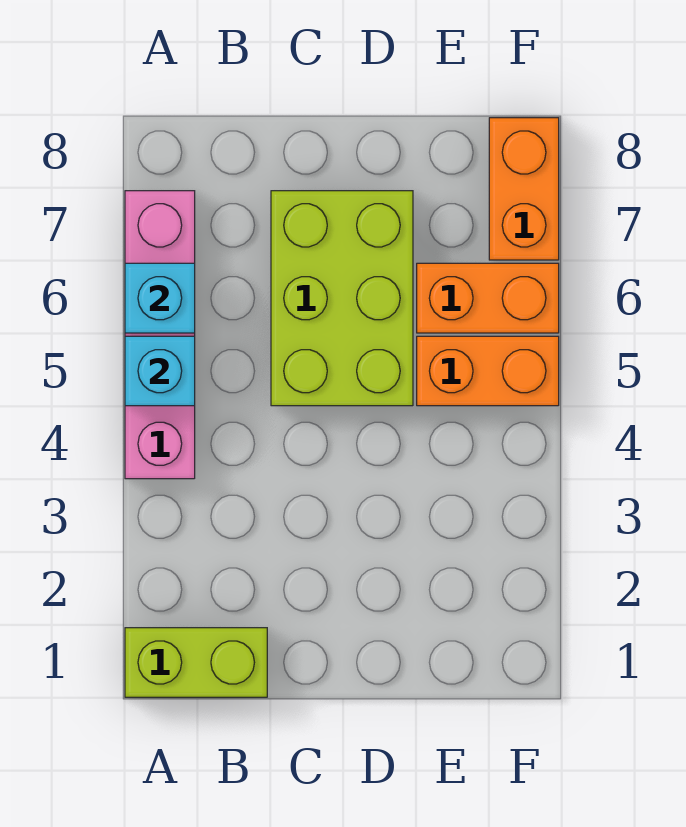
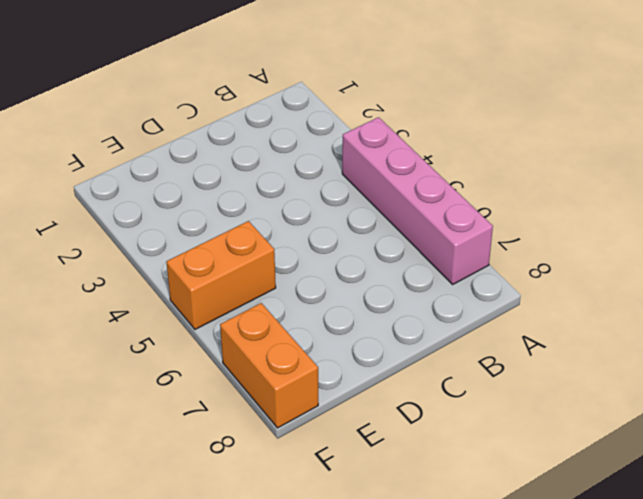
none -> lime brick A1:B1 level 1
none -> lime brick C5:D7 level 1

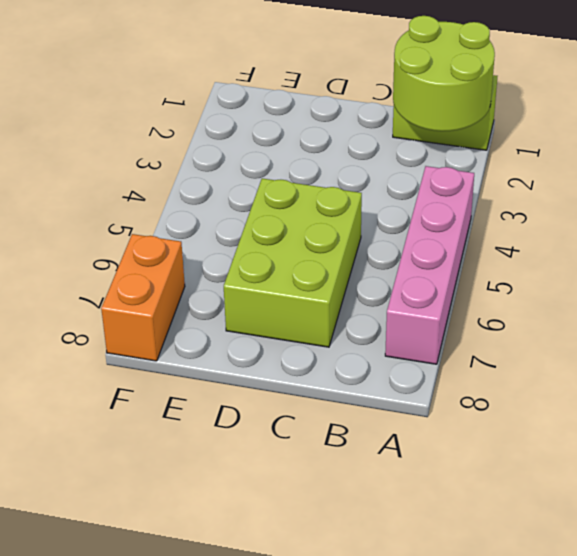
lime round brick A1:B2 level 2 -> none
none -> orange brick E5:F5 level 1
none -> orange brick E6:F6 level 1

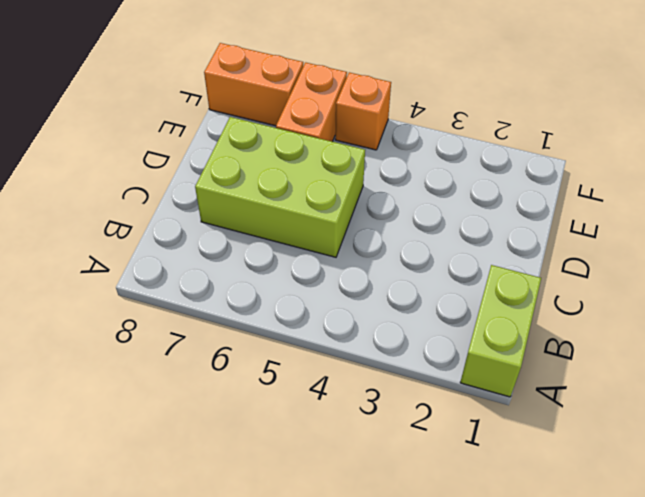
orange brick F5 level 1 -> orange brick E5:F5 level 1
none -> pink brick A4:A7 level 1
none -> cyan brick A5 level 2

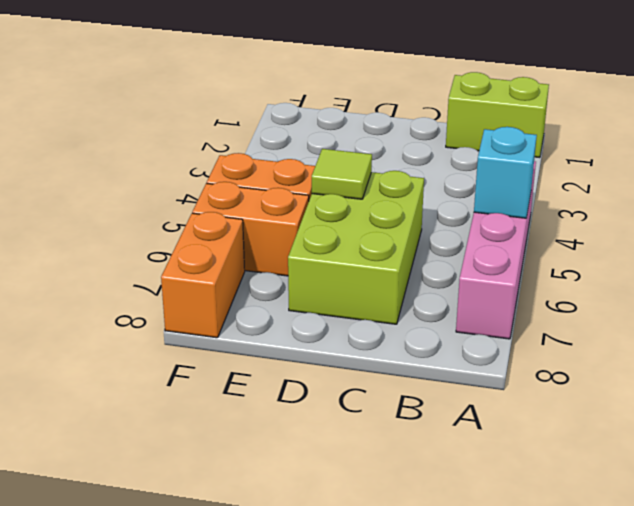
lime tile D5 level 2 -> none
none -> cyan brick A6 level 2

